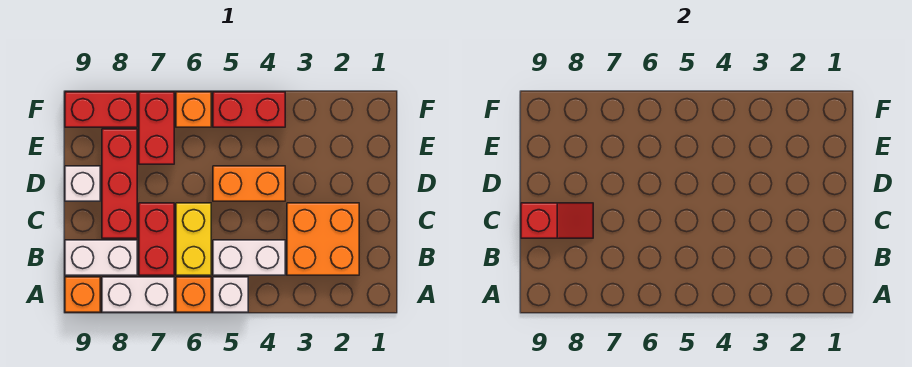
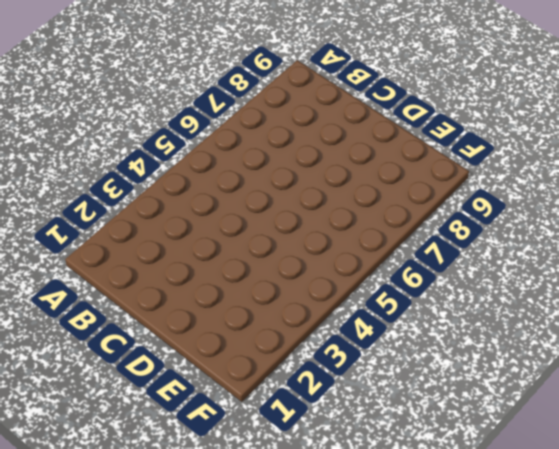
none -> white brick A5 level 1
none -> orange brick A6 level 1
none -> white brick A7:A8 level 1

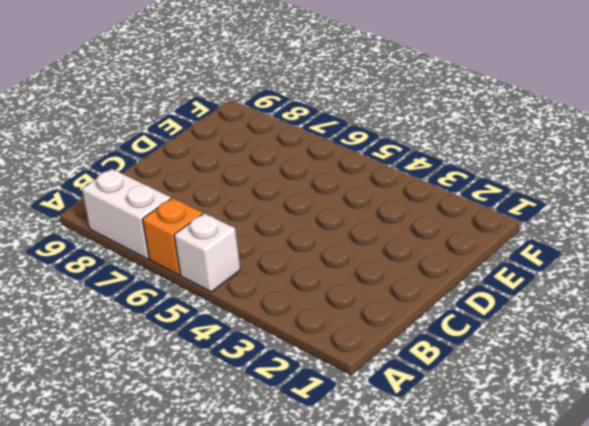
none -> orange brick A9 level 1
none -> orange brick B2:C3 level 1
none -> white brick B4:B5 level 1

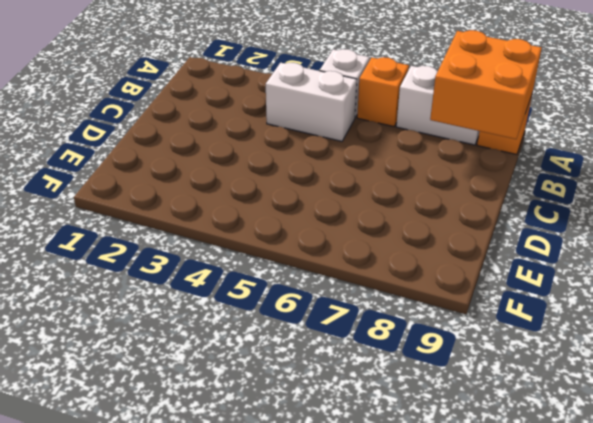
orange brick A8:B9 level 2 -> orange brick B2:C3 level 1
none -> yellow brick B6:C6 level 1
none -> red brick B7:C7 level 1
none -> white brick B8:B9 level 1

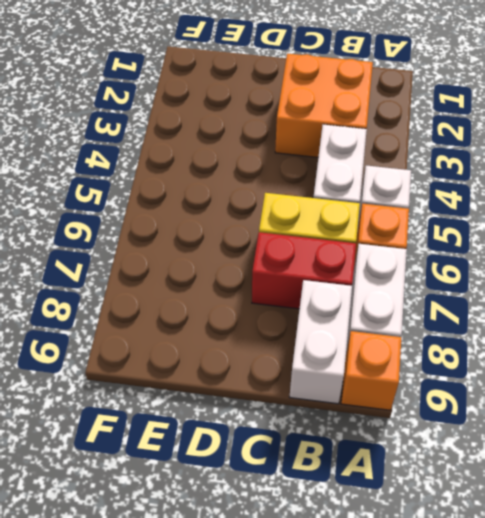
none -> red brick C8:E8 level 1
none -> orange brick D4:D5 level 1
none -> white brick D9 level 1

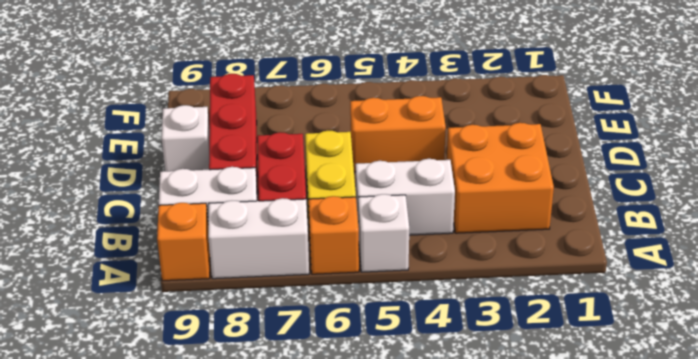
none -> red brick E7:F7 level 1
none -> red brick F4:F5 level 1
none -> orange brick F6 level 1

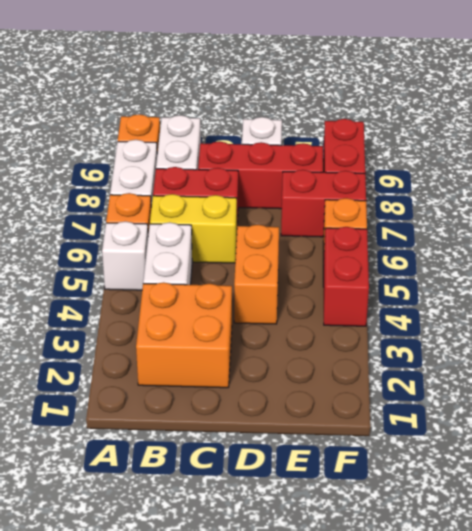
none -> red slope C8:C9 level 2 top 9

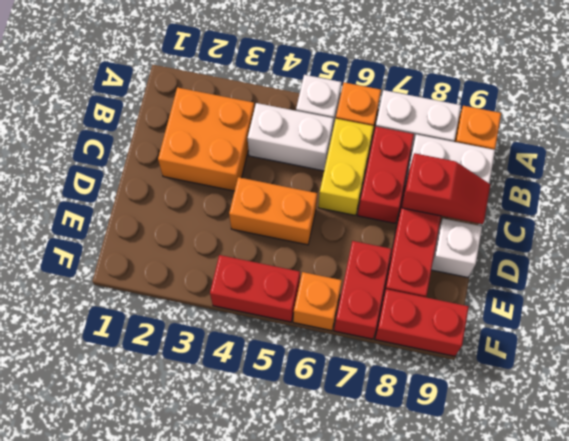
red slope C8:C9 level 2 top 8 -> red slope C8:C9 level 2 top 9

